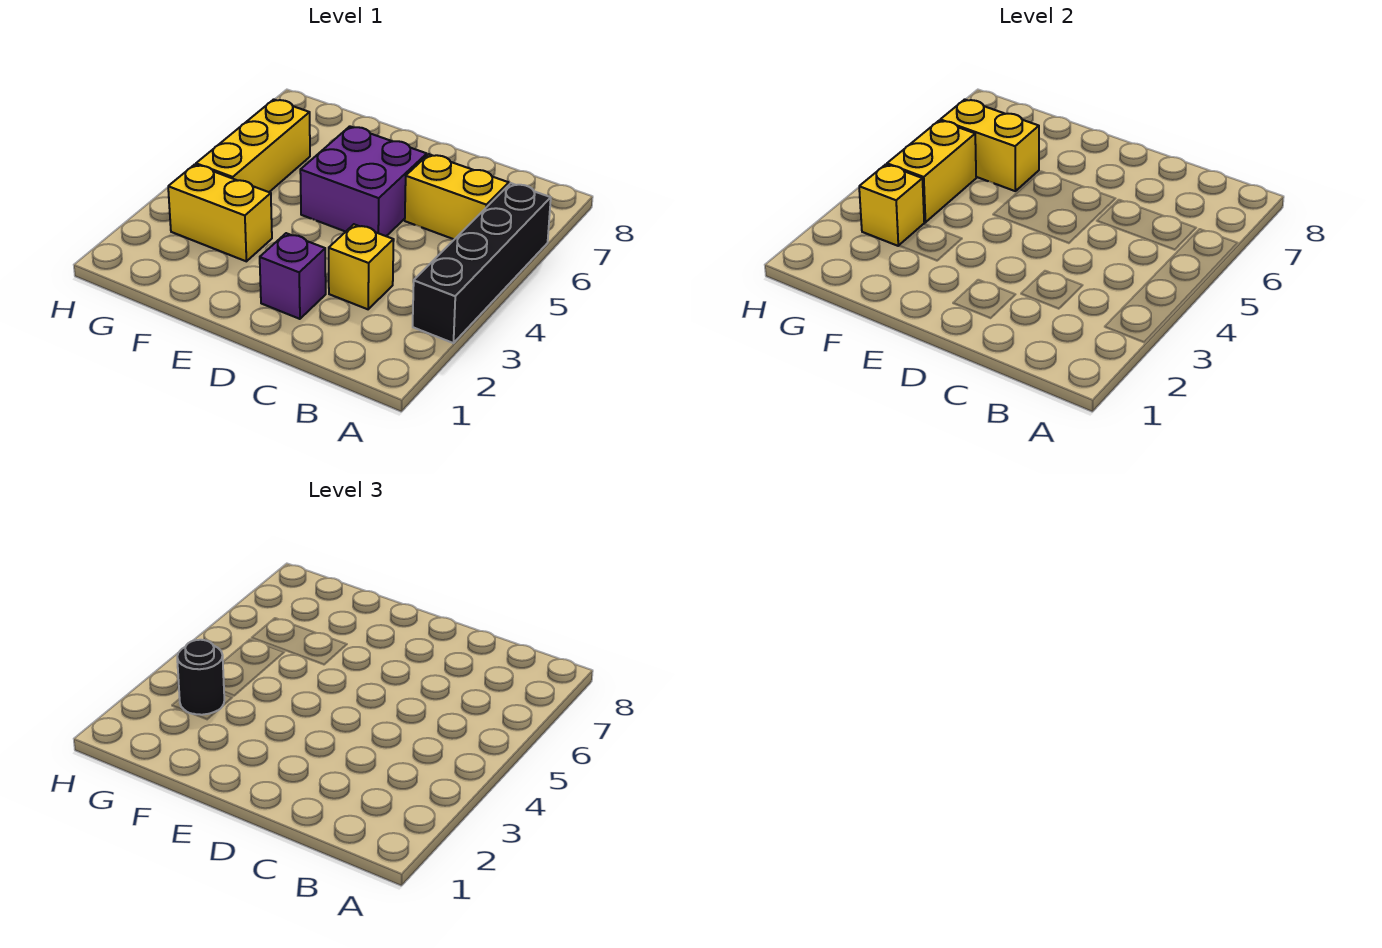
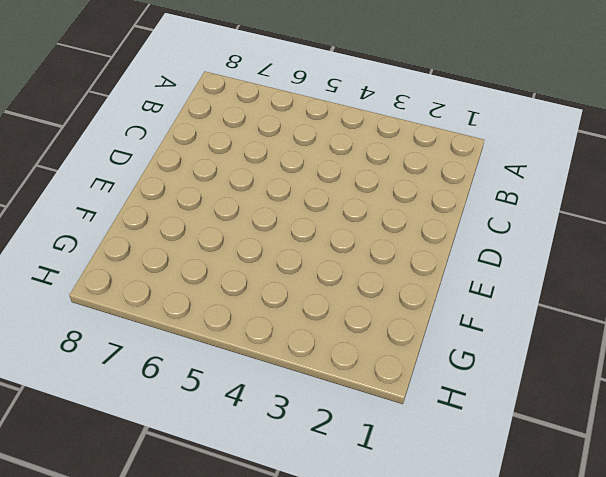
none -> black brick A3:A6 level 1
none -> yellow brick B6:C6 level 1

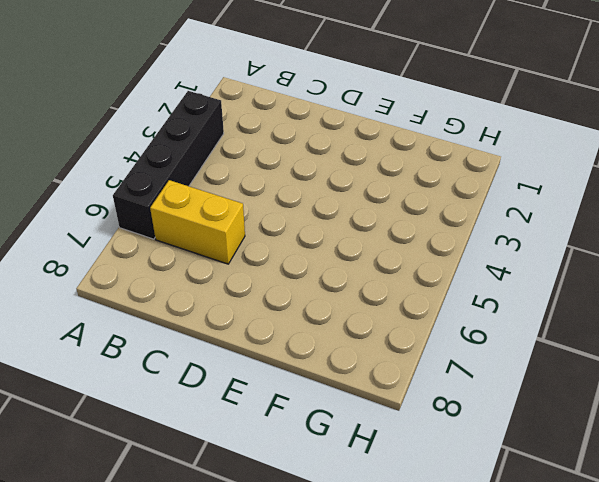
none -> yellow brick C3 level 1
none -> purple brick D2 level 1

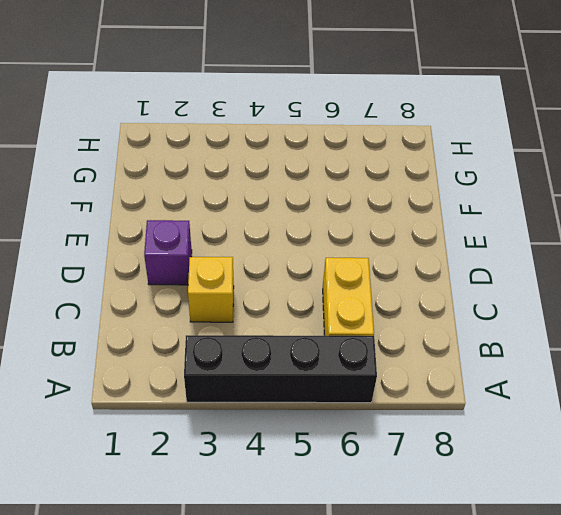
none -> purple brick D5:E6 level 1
none -> yellow brick F3:G3 level 1

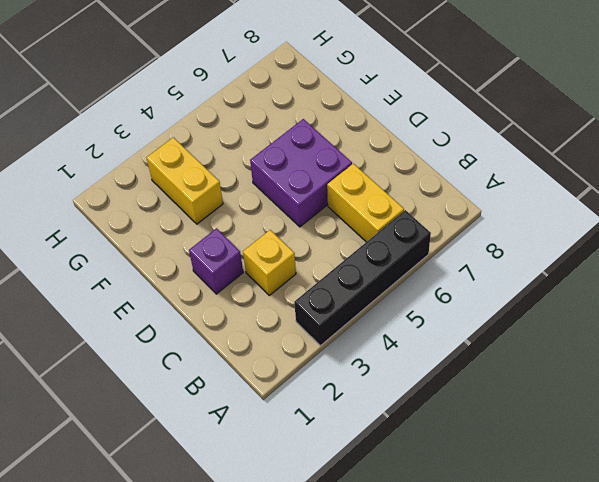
none -> yellow brick G4:G6 level 1
none -> yellow brick F6:G6 level 2

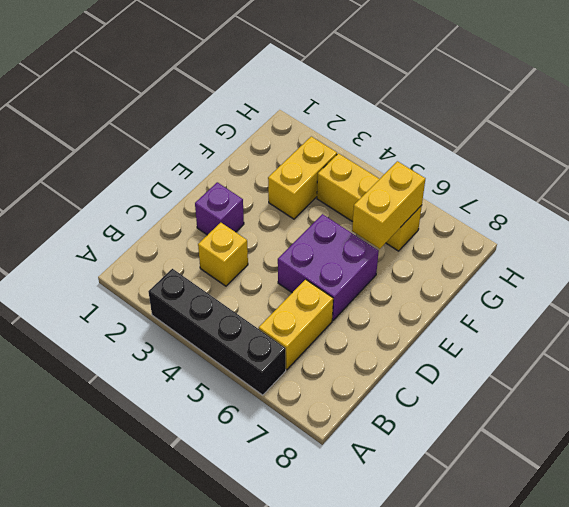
none -> yellow brick G3 level 2
none -> yellow brick G4:G5 level 2

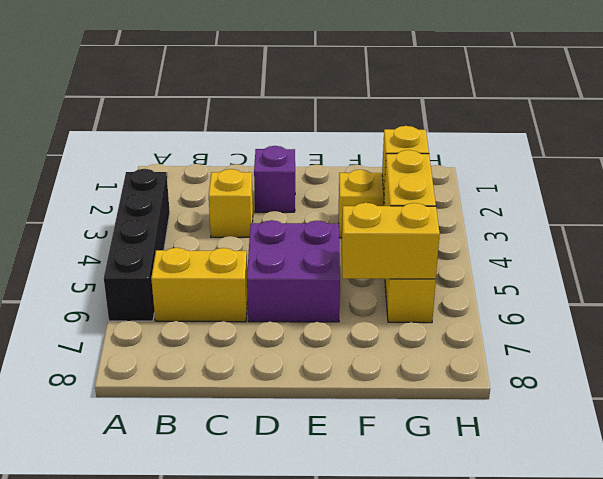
none -> black round brick G3 level 3

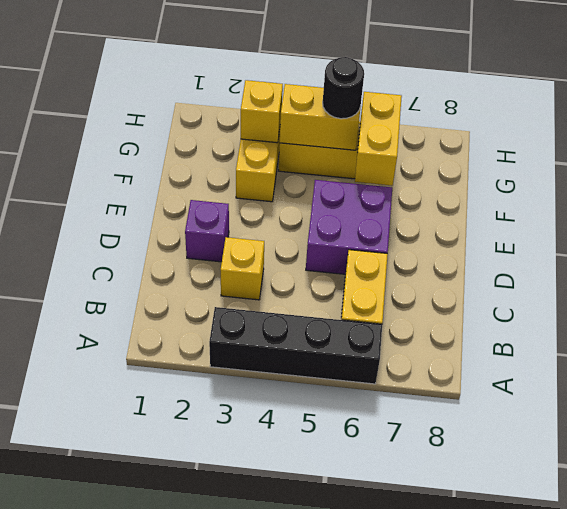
black round brick G5 level 3 -> black round brick G3 level 3

